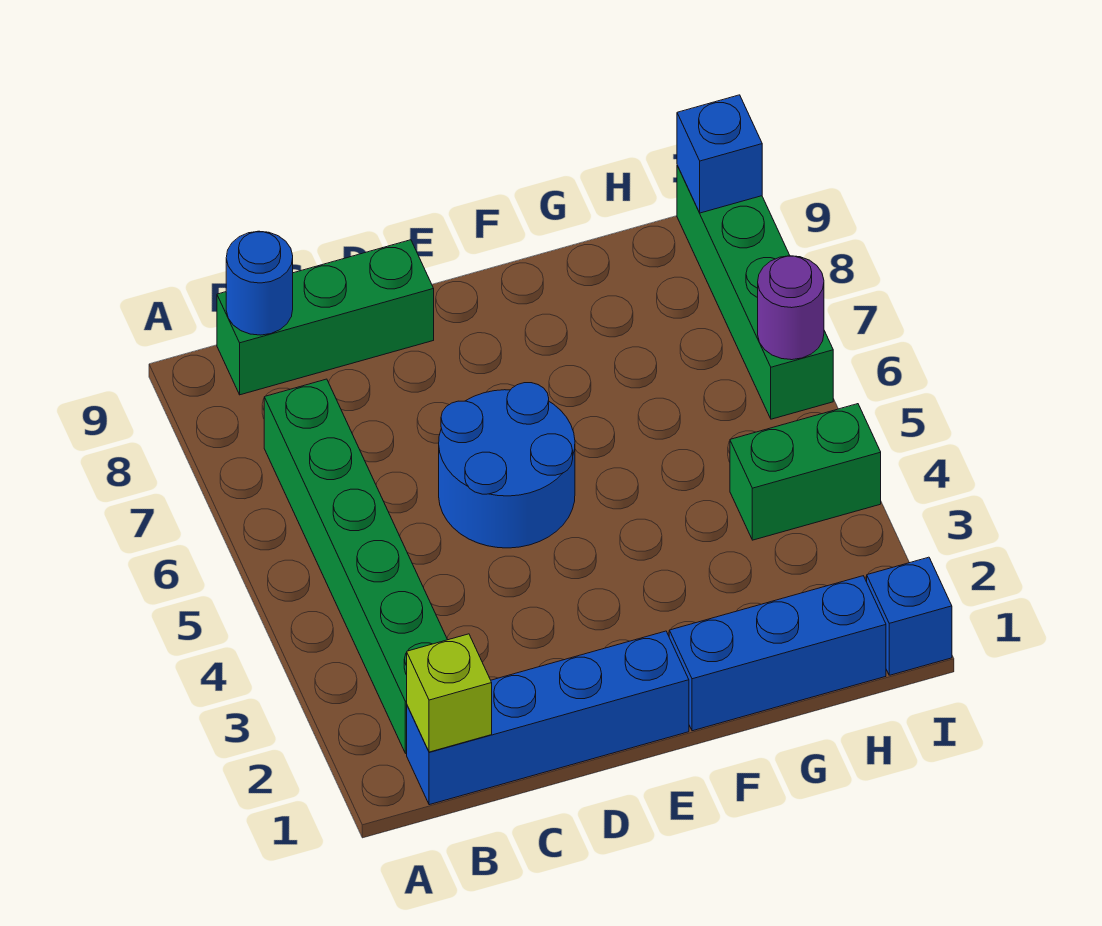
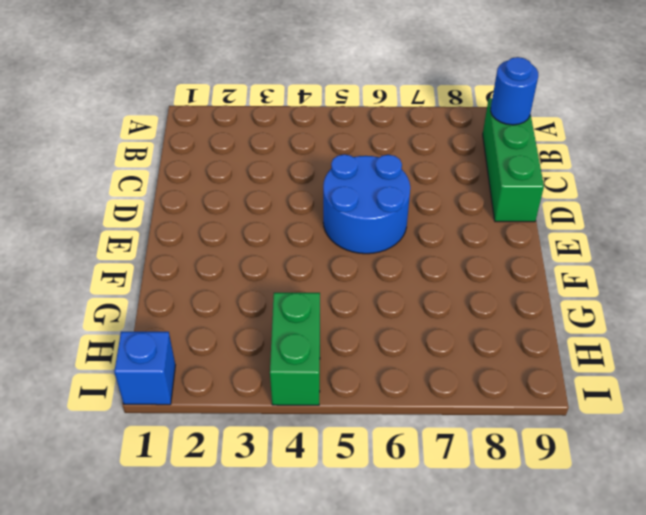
none -> blue brick B1:E1 level 1
none -> green brick B2:B7 level 1
none -> blue brick F1:H1 level 1

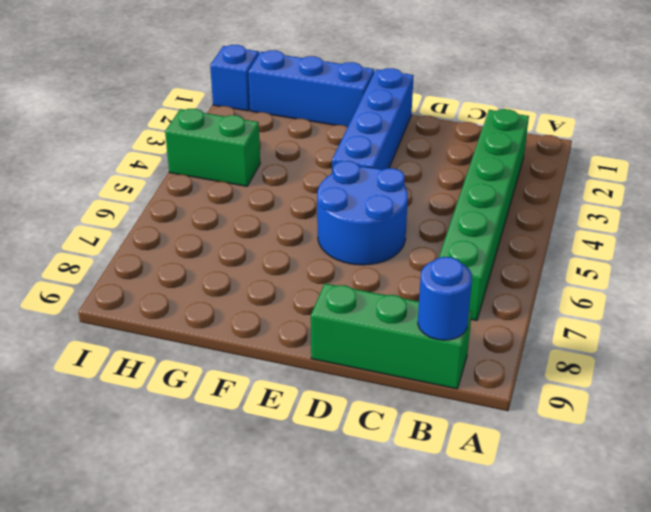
blue brick E1:E4 level 1 -> blue brick B1:E1 level 1
none -> green brick I6:I9 level 1
none -> lime brick B1 level 2
none -> purple round brick I6 level 2

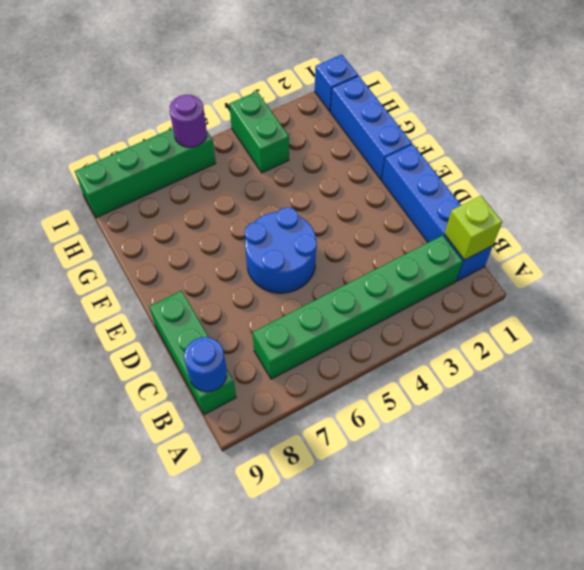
none -> blue brick I9 level 2

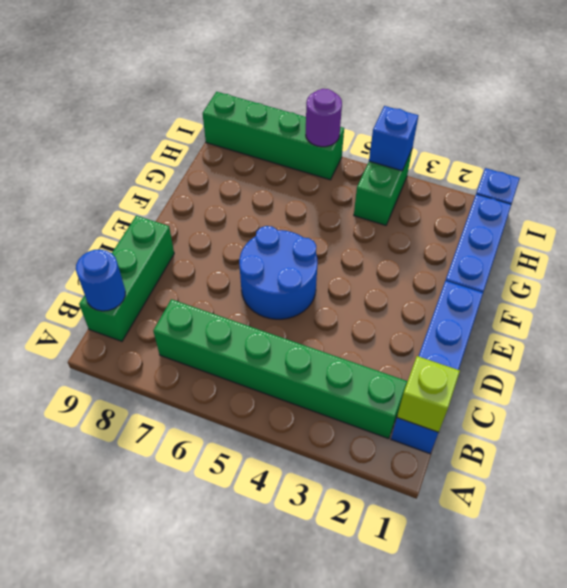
blue brick I4 level 2 -> blue brick I9 level 2

